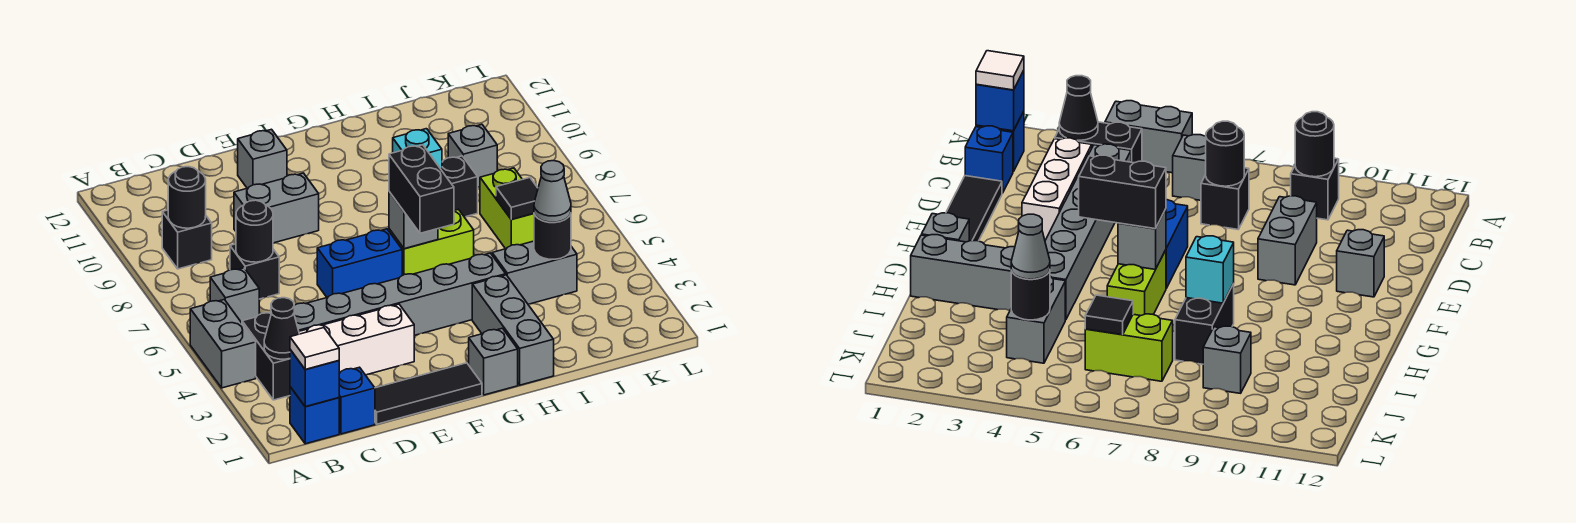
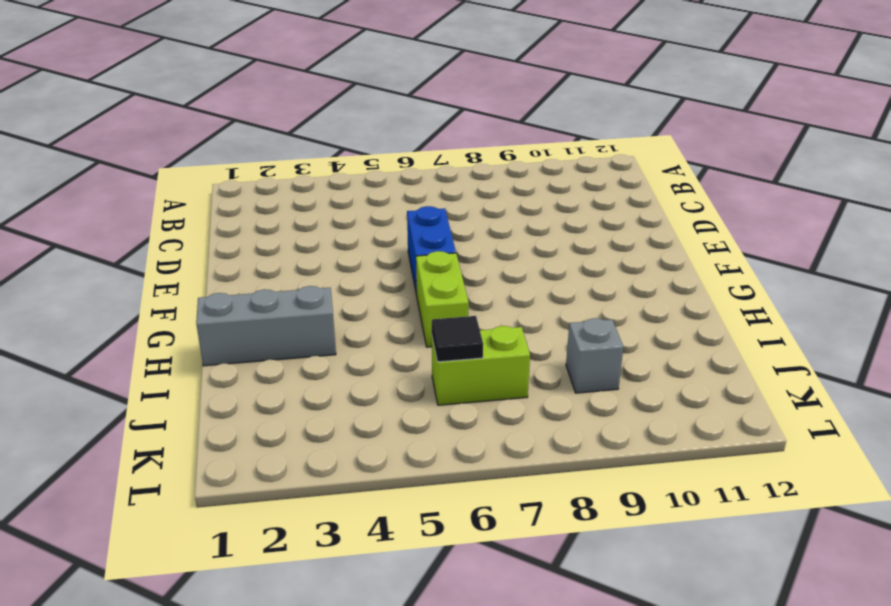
none -> grey brick A4:A5 level 1
none -> blue brick B1 level 1
none -> black brick B3:B4 level 1
none -> grey brick B6 level 1

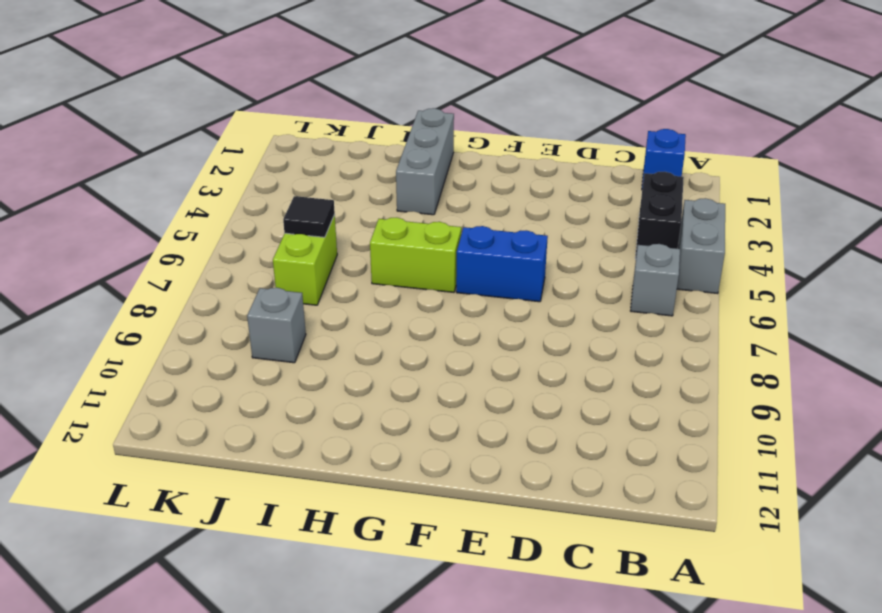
none -> black brick B9 level 1
none -> blue brick C1 level 1
none -> white brick C3:E3 level 1
none -> grey brick C4:H4 level 1

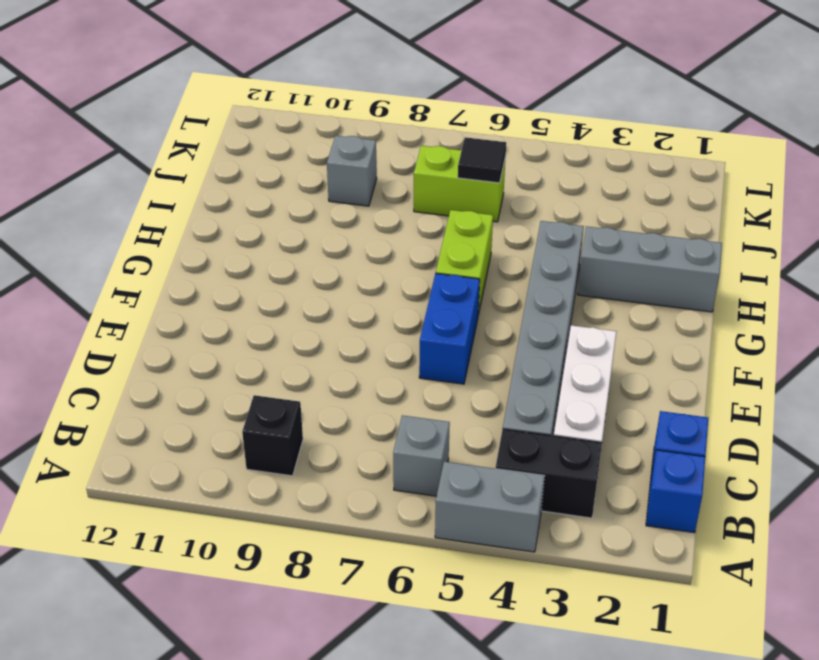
none -> black brick C7 level 1
none -> black tile D1:F1 level 1
none -> grey brick D9:E9 level 1
none -> grey brick E11 level 1

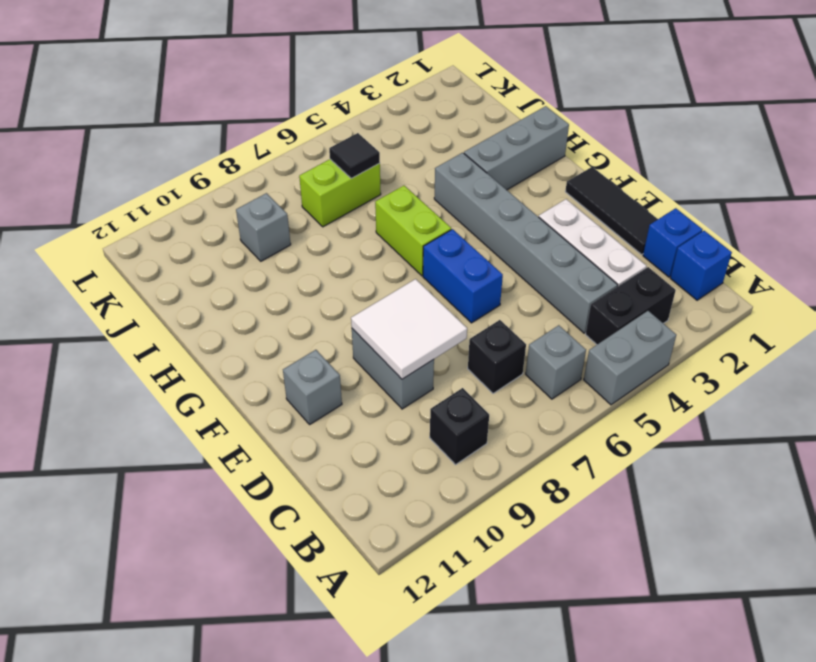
white tile D8:E9 level 2 -> none
none -> grey brick G1 level 1
none -> black brick H8:I8 level 1
none -> grey brick I4:J4 level 1
none -> blue brick B1 level 2

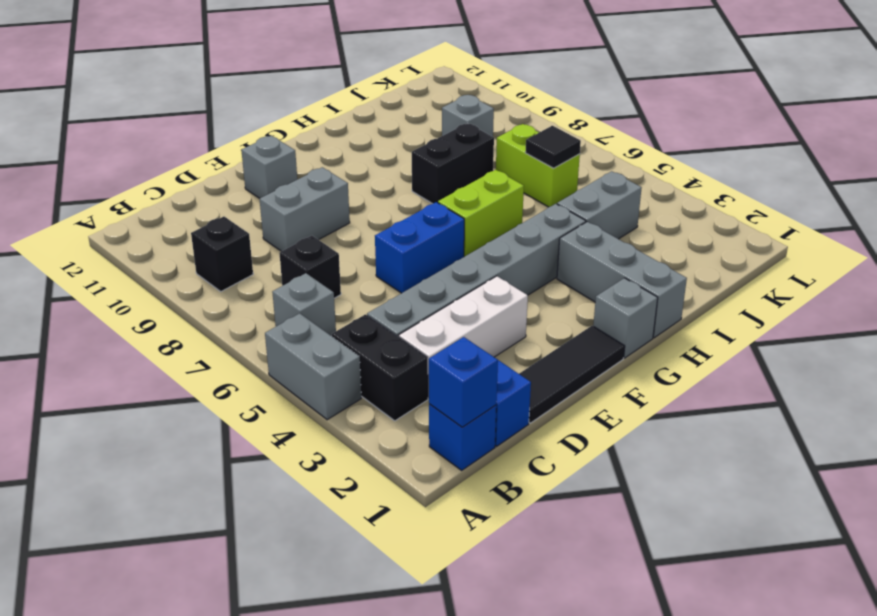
none -> black cone B3 level 2
none -> black round brick B9 level 2
none -> black round brick C7 level 2
none -> grey brick G6 level 2

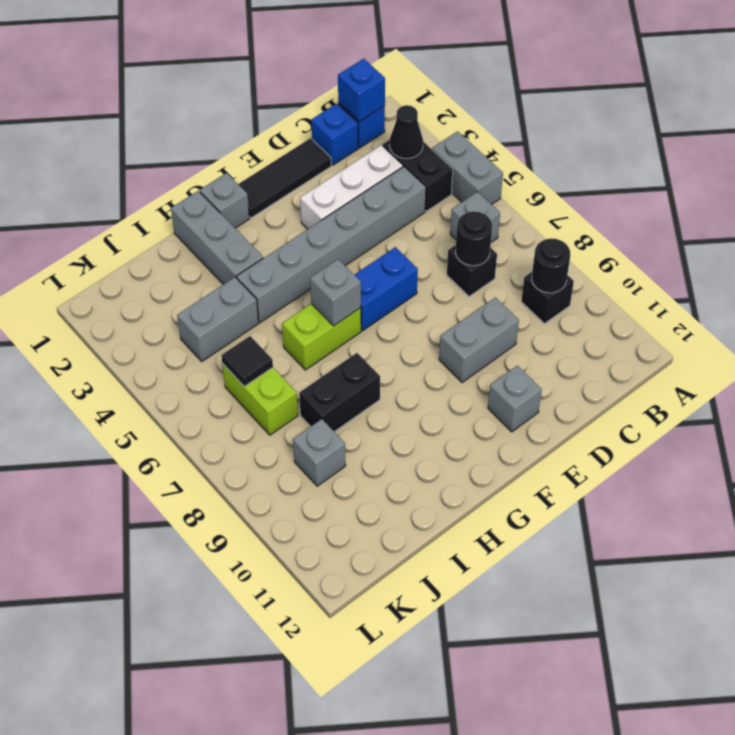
none -> cyan brick H8 level 2
none -> black round brick J4 level 2
none -> white tile B1 level 3
none -> black brick G5:G6 level 3

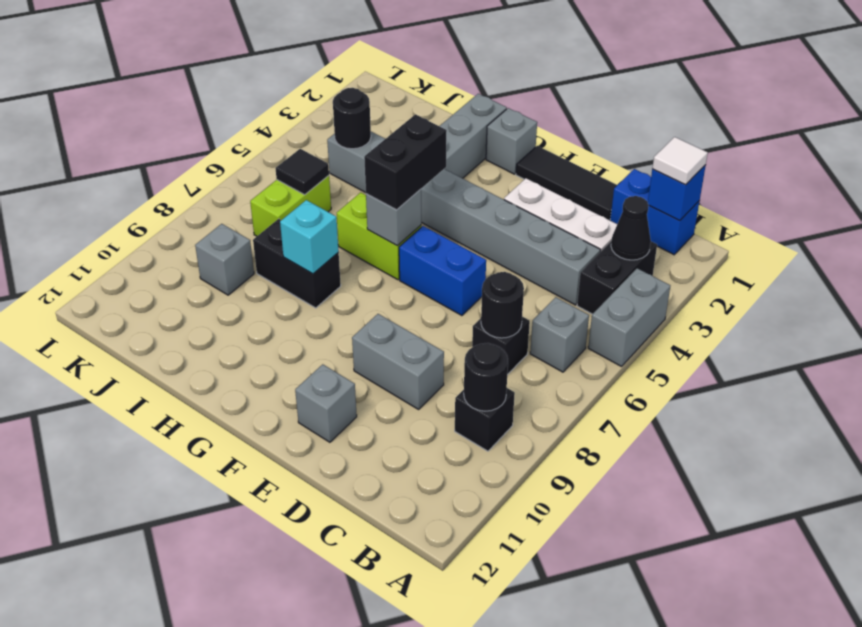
none -> grey cone J4 level 3

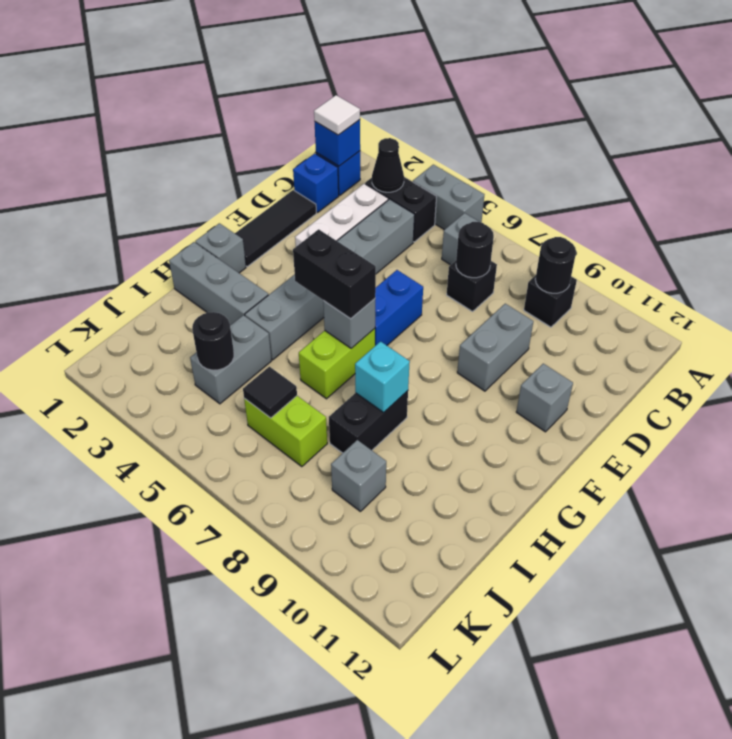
none -> grey cone J4 level 3

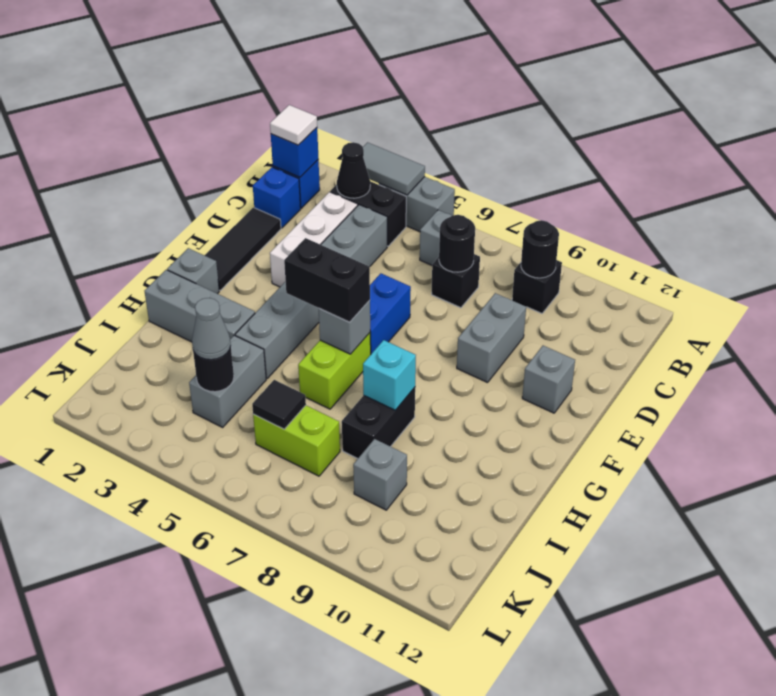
grey tile A3:A4 level 2 -> none

